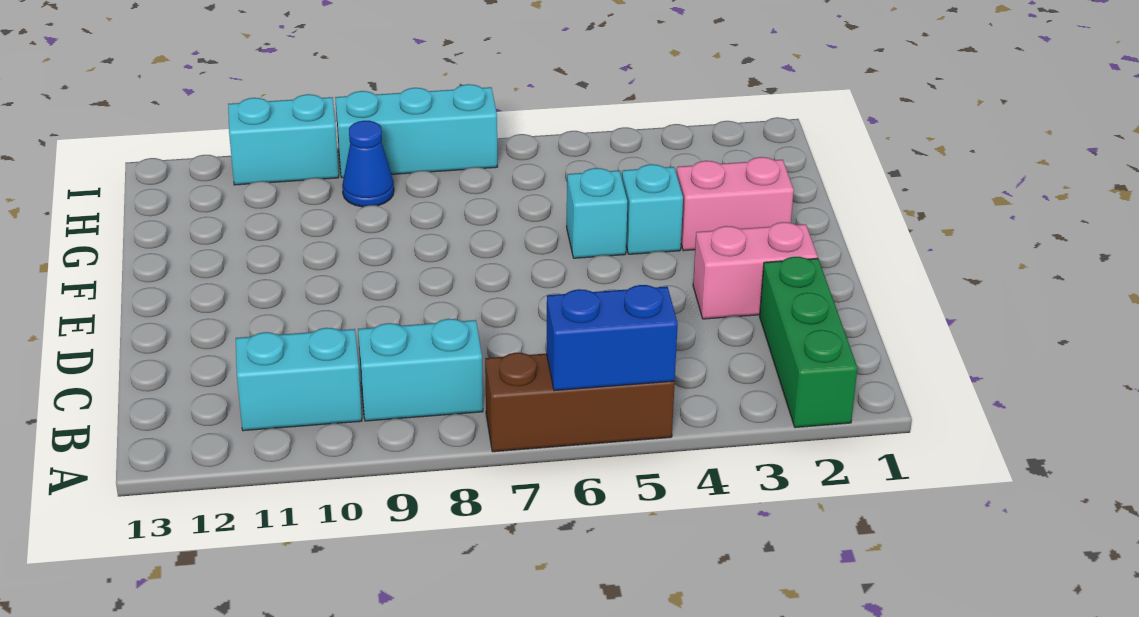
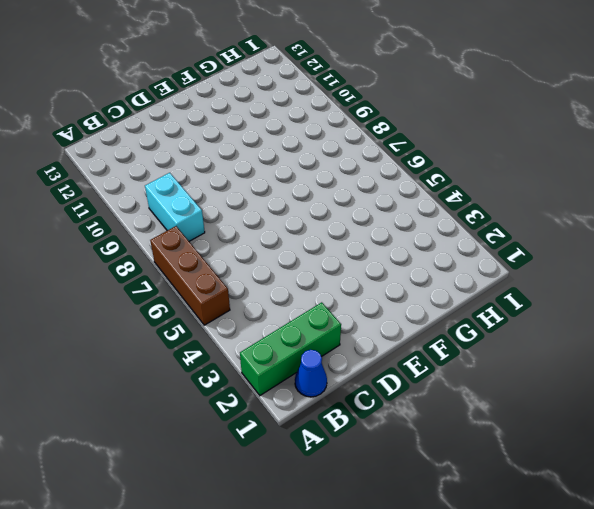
blue cone B1 level 1 -> blue cone H9 level 1
none -> cyan brick B10:B11 level 1
none -> pink brick D2:D3 level 1
none -> pink brick F2:F3 level 1

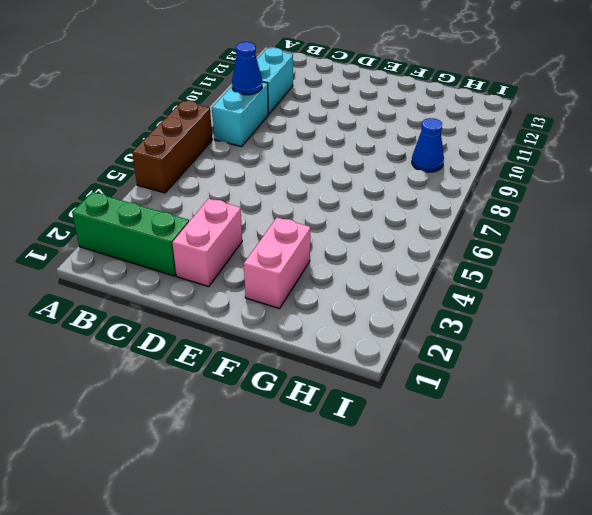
blue cone B9 level 2 -> none
none -> cyan brick F4 level 1
none -> cyan brick F5 level 1
none -> cyan brick I7:I9 level 1

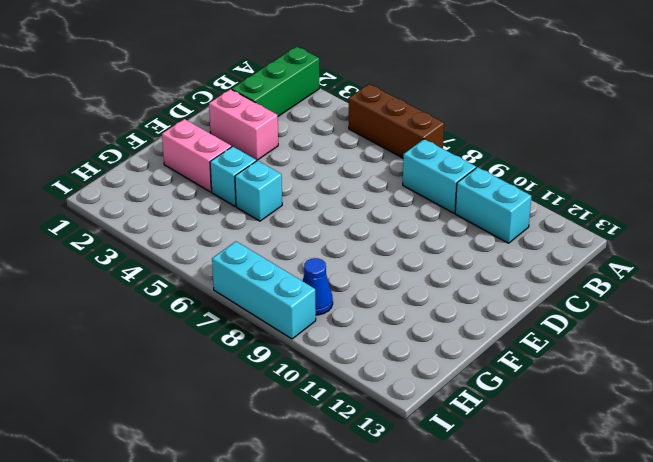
none -> cyan brick I10:I11 level 1
none -> blue brick A5:A6 level 2

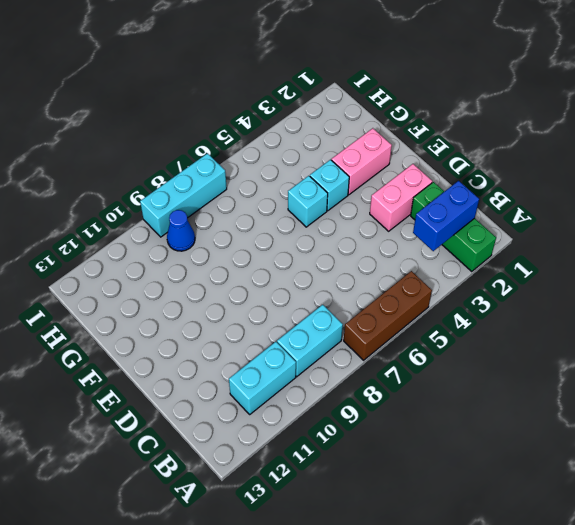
blue brick B2:B3 level 2 -> blue brick A5:A6 level 2
none -> cyan brick I10:I11 level 1

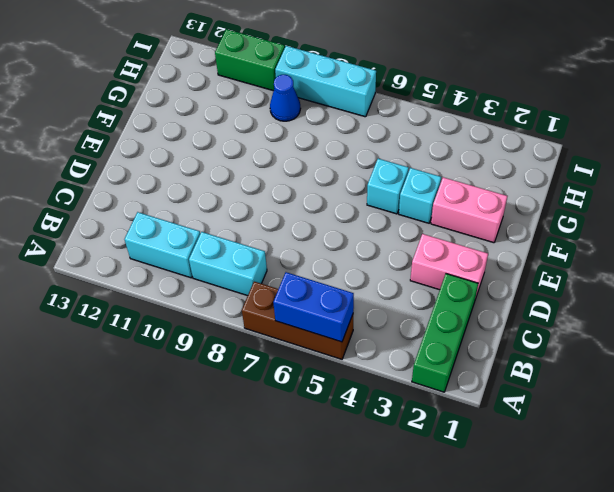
green brick I10:I11 level 1 -> cyan brick I10:I11 level 1

